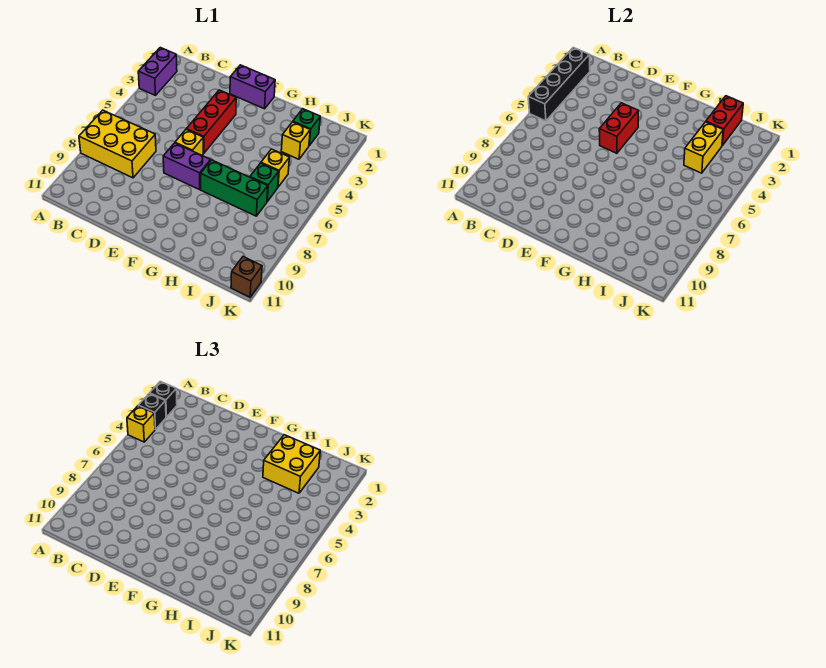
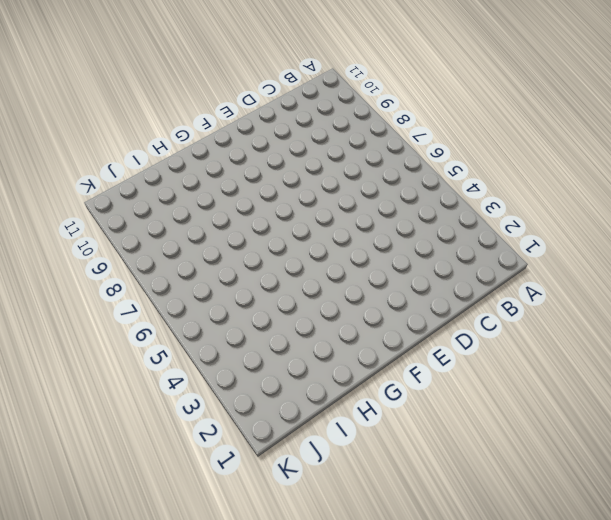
none -> purple brick A2:A3 level 1
none -> yellow brick A7:C8 level 1
none -> purple brick E1:F1 level 1

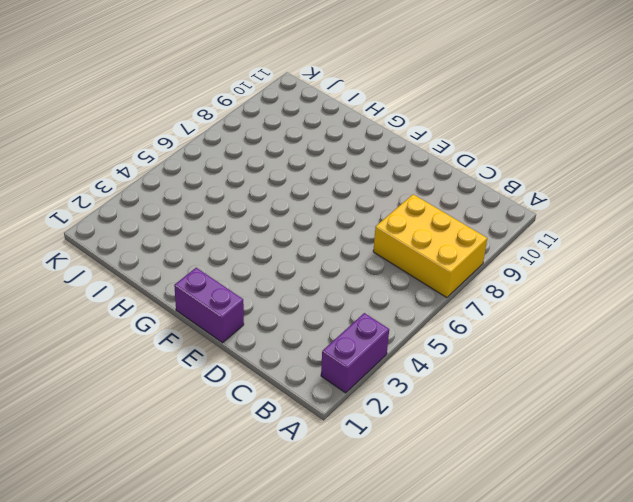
none -> red brick E3:E5 level 1
none -> yellow brick E6 level 1
none -> purple brick E7:F7 level 1

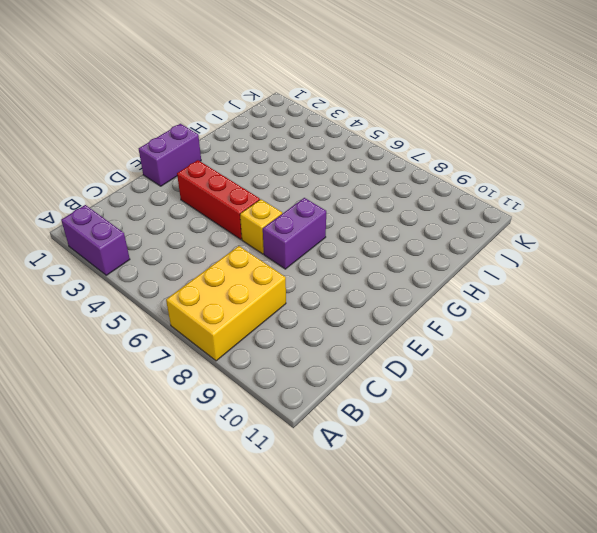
none -> green brick G7:I7 level 1
none -> green brick I2 level 1
none -> yellow brick I3 level 1

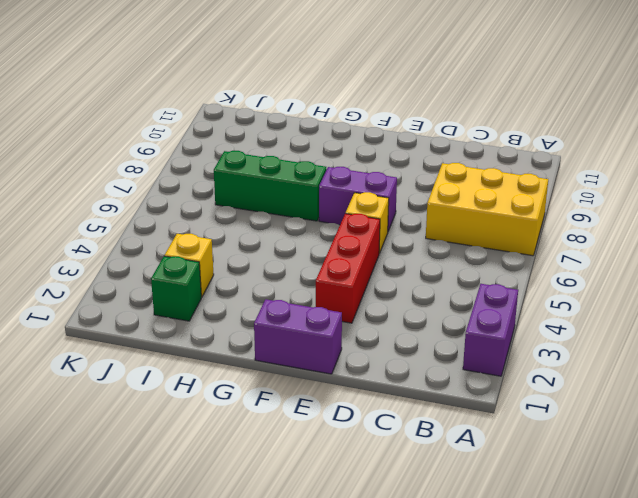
none -> yellow brick I5 level 1
none -> green brick I6 level 1
none -> brown brick K11 level 1

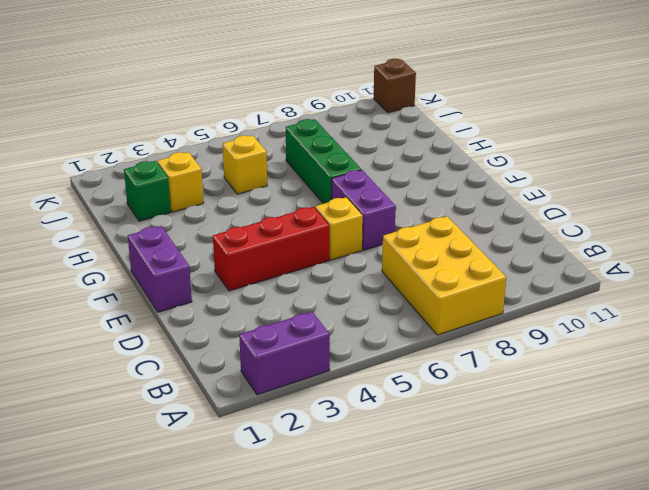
none -> green brick I6 level 1
none -> black brick A2:A5 level 2
none -> red brick E4:E5 level 2

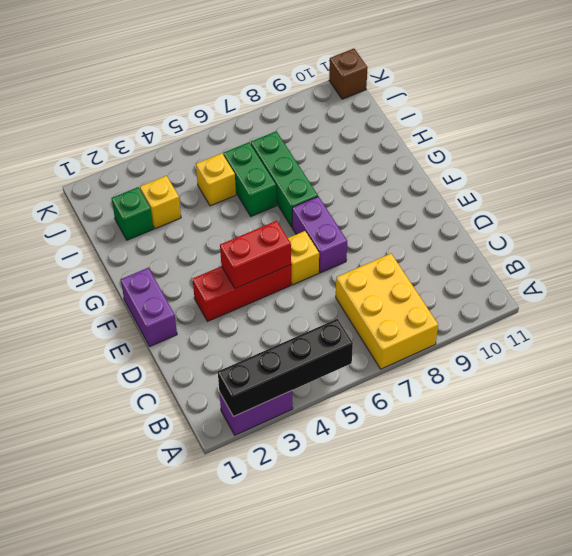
green brick H6:I6 level 1 -> green brick I6 level 1
none -> red brick I1:I2 level 2
none -> yellow brick I3:I4 level 2
none -> black brick A2 level 3

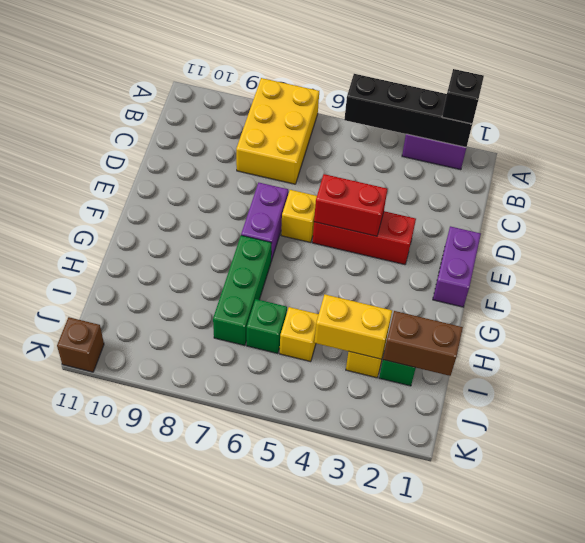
brown brick I1:I2 level 2 -> red brick I1:I2 level 2
none -> black brick A3 level 3
none -> yellow brick A4 level 3
none -> yellow brick H2:I3 level 3

